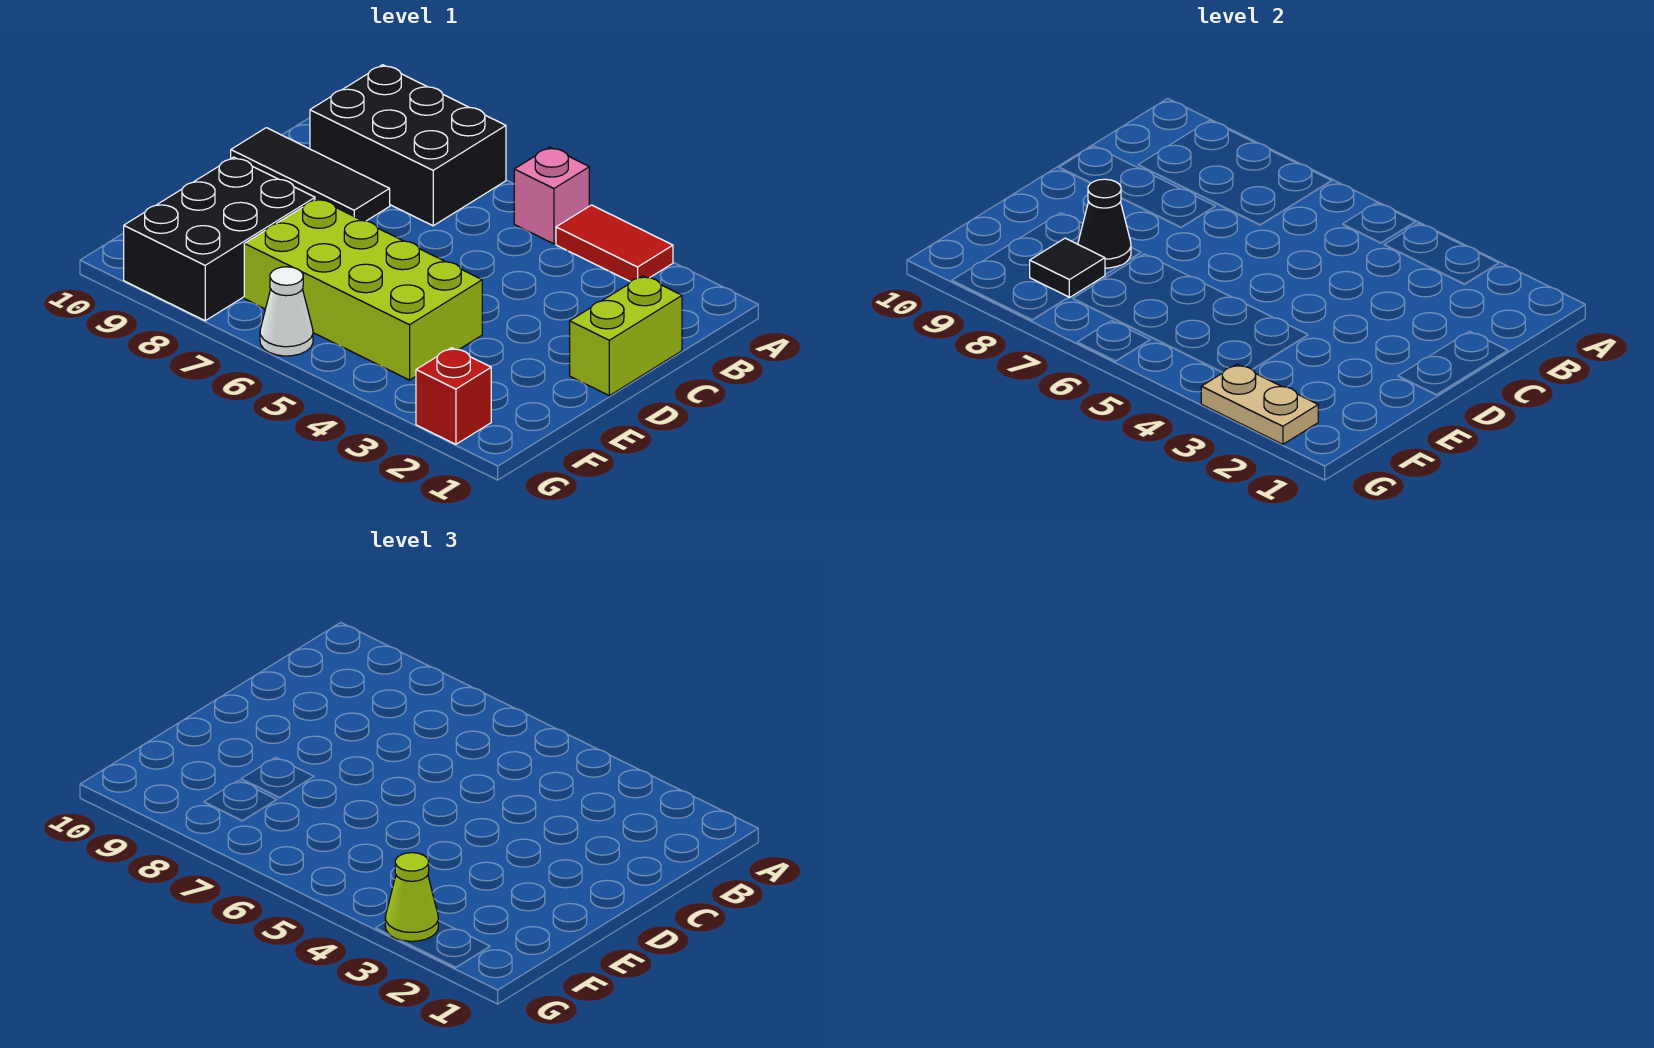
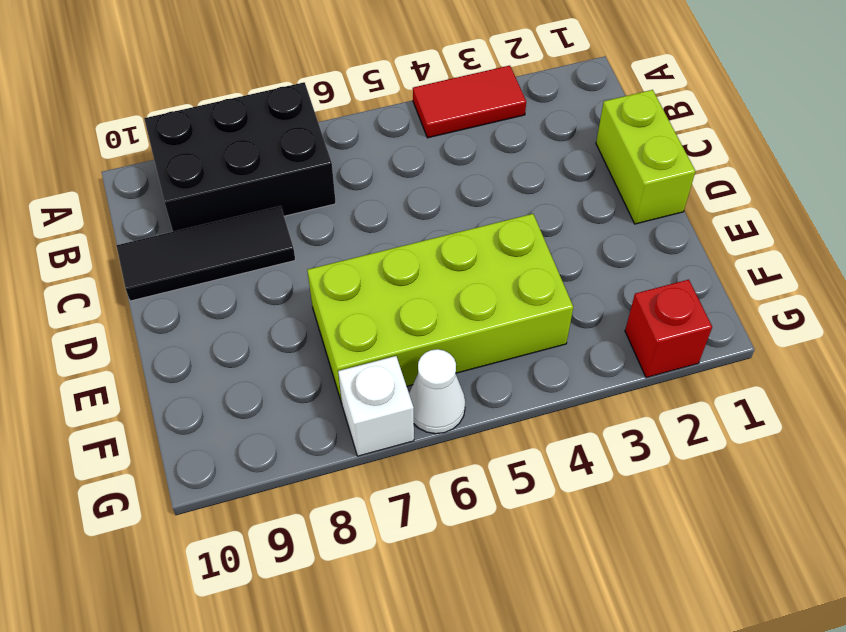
white brick G7 level 1 -> none
none -> pink brick A5 level 1
none -> black brick E8:G9 level 1
none -> black cone E8 level 2

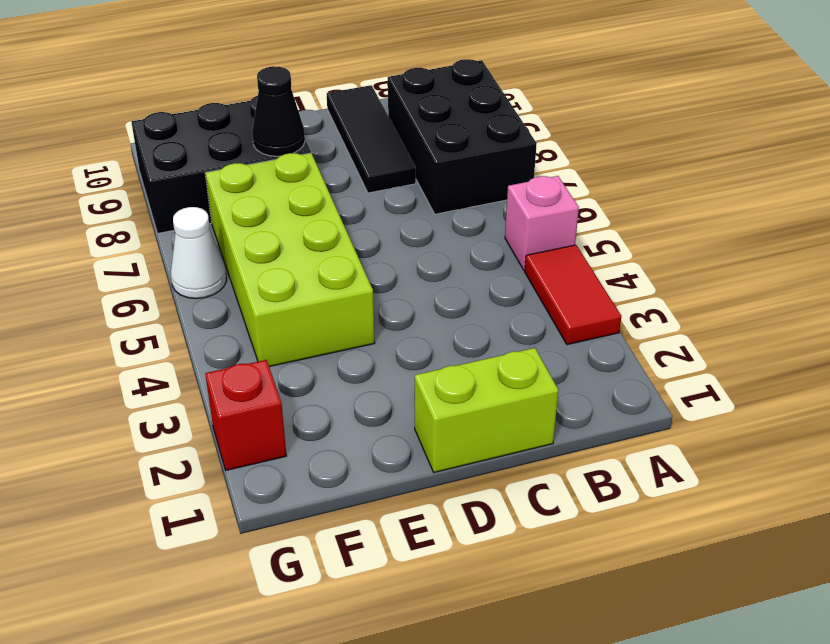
none -> black tile F8 level 2
none -> tan plate G2:G3 level 2
none -> lime cone G3 level 3

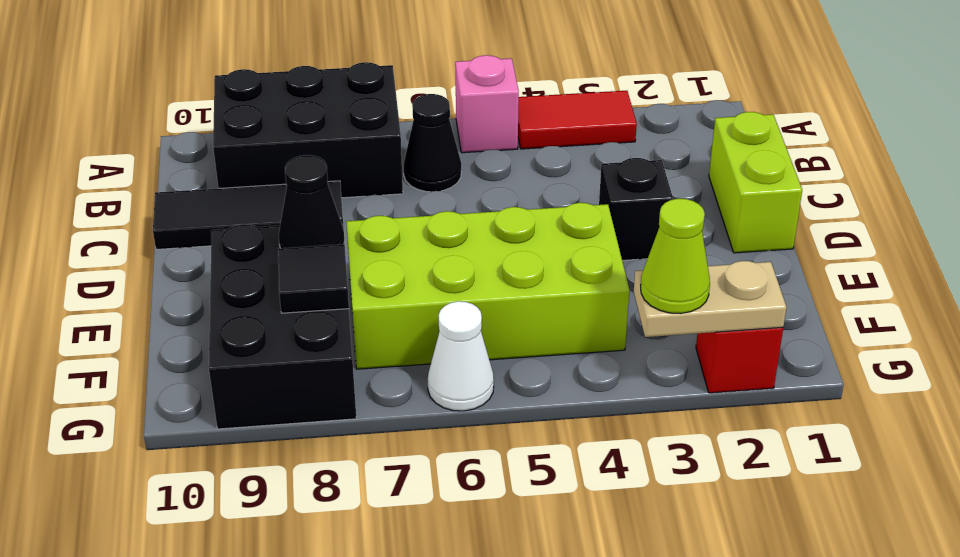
black cone B6 level 1 -> none
black brick D3 level 1 -> none

